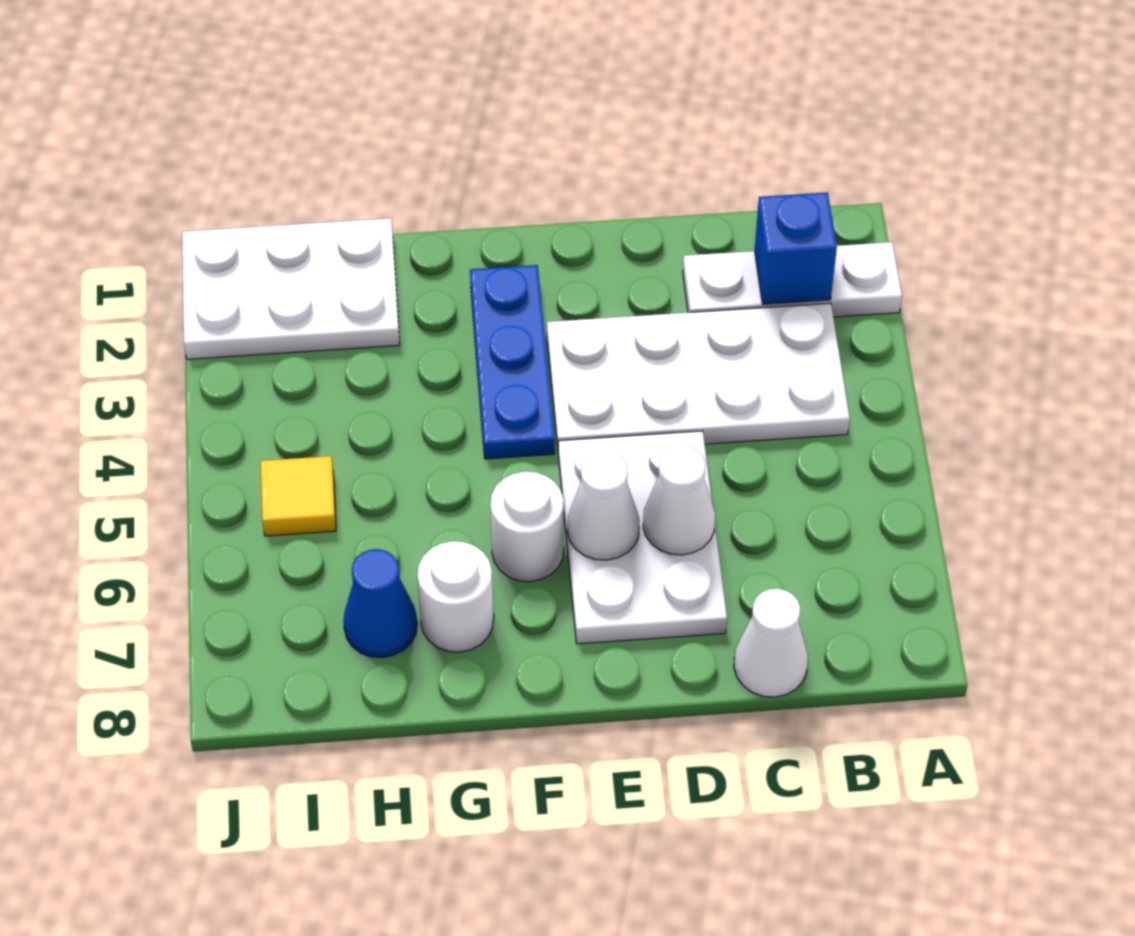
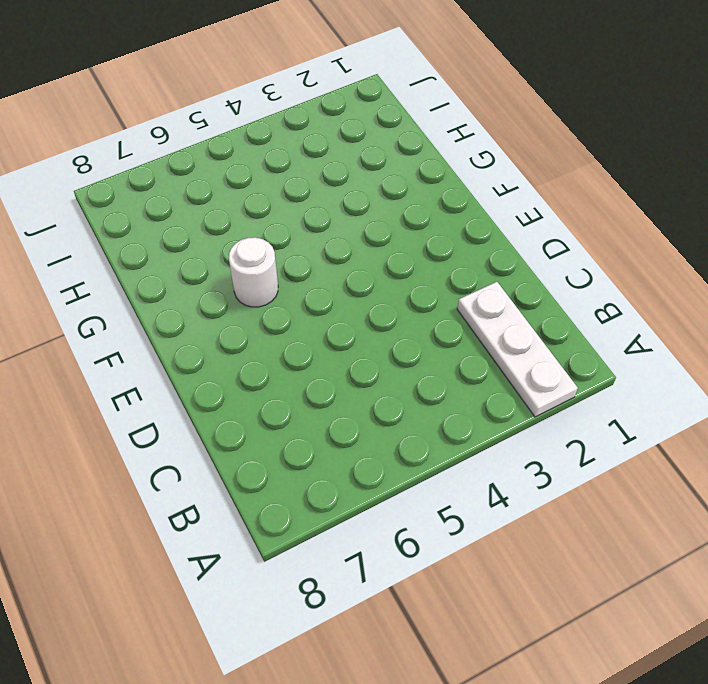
none -> white plate B3:E4 level 1
none -> white cone C8 level 1
none -> white plate D5:E7 level 1

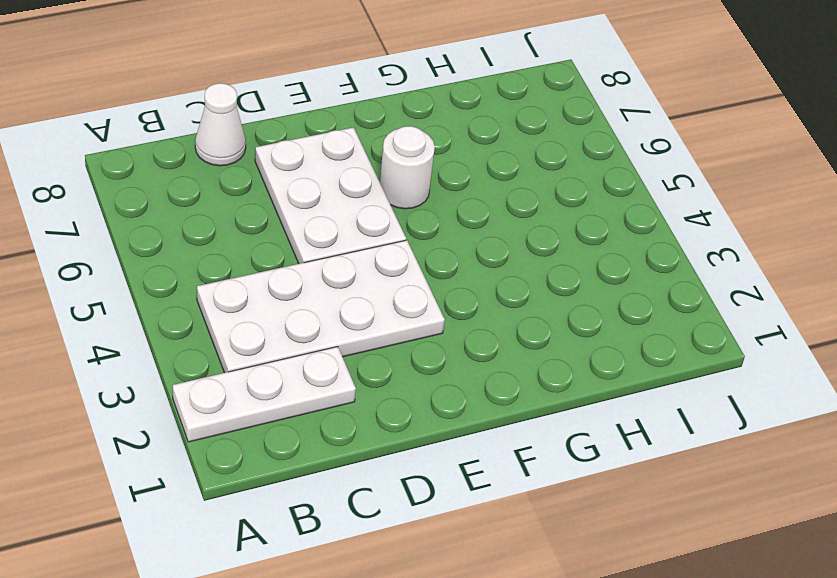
none -> blue plate F2:F4 level 1
none -> white round brick G7 level 1
none -> white plate H1:J2 level 1

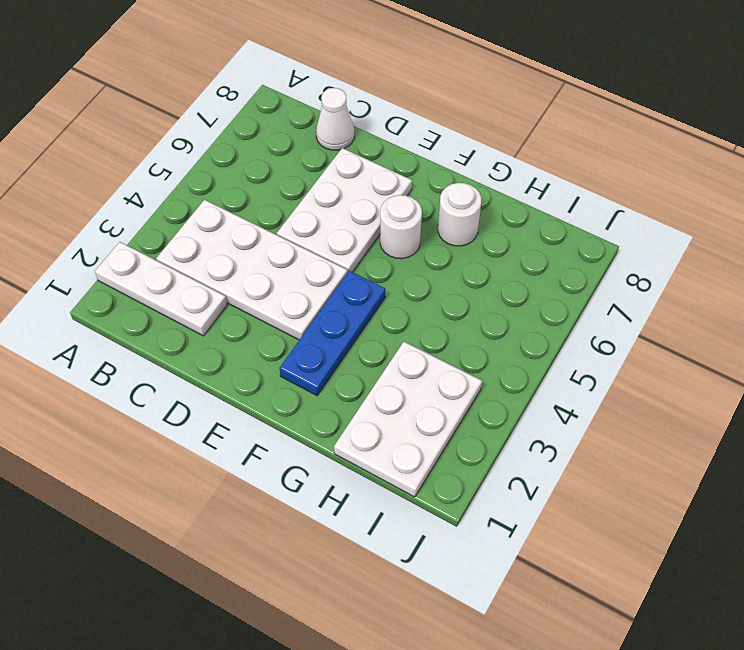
white plate H1:I3 level 1 -> white plate H1:J2 level 1
none -> blue cone H7 level 1
none -> yellow tile I5 level 1
none -> blue brick B2 level 2

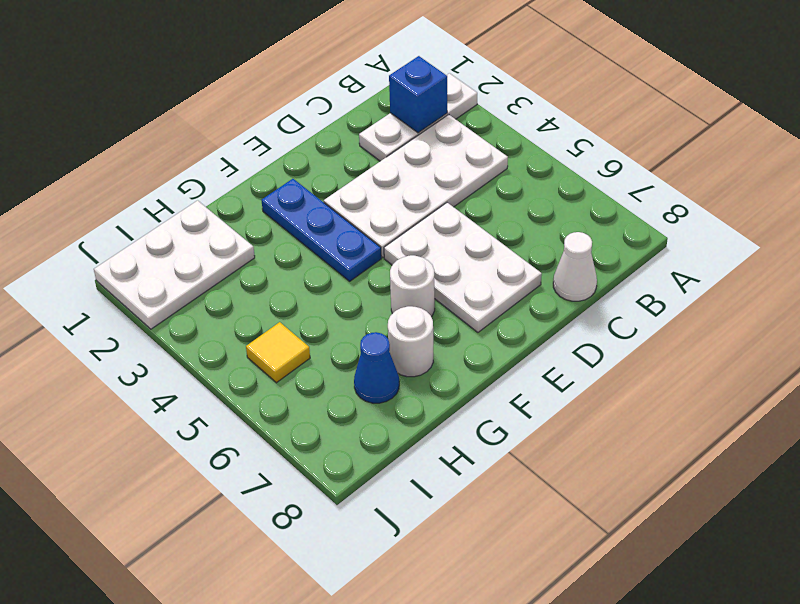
none -> white cone D6 level 2
none -> white cone E6 level 2

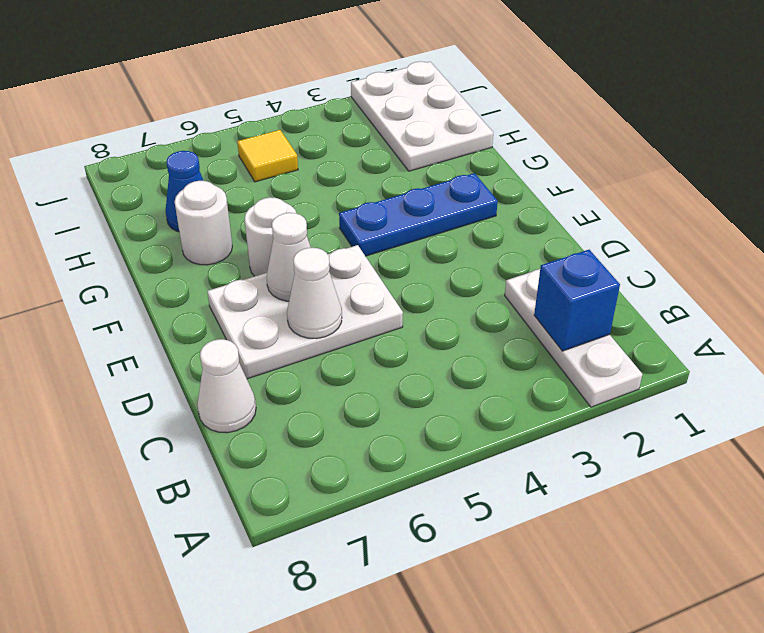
none -> white plate B3:E4 level 1

